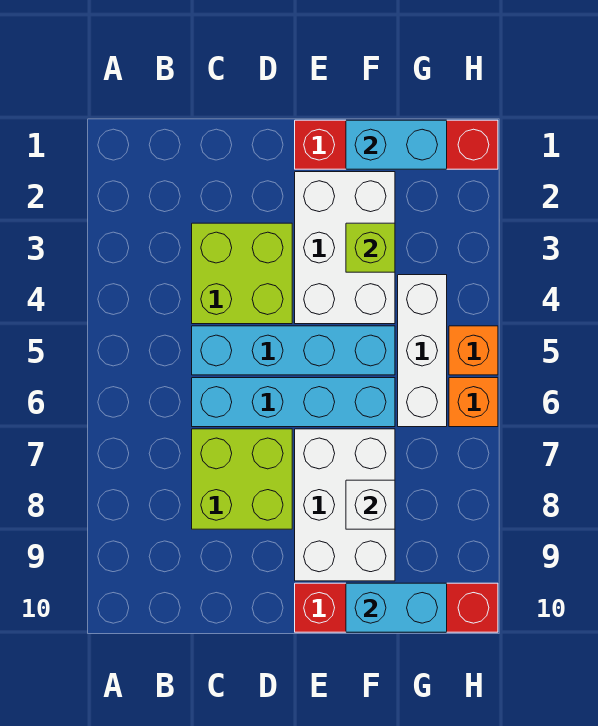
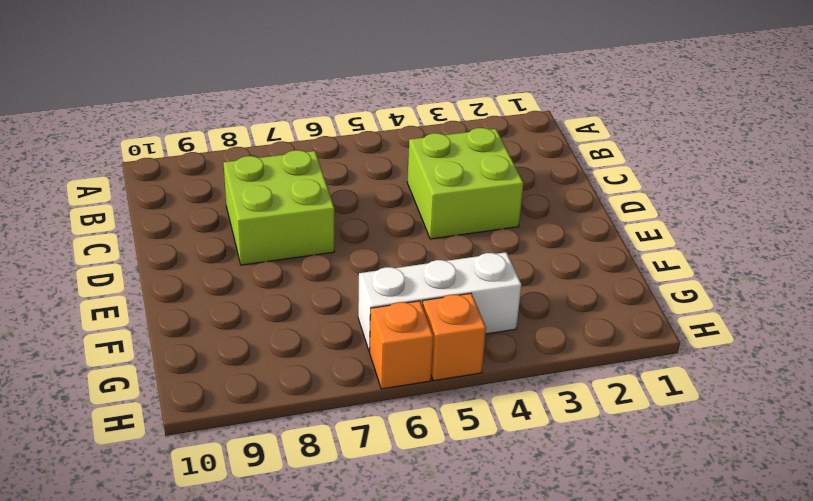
none -> cyan brick C5:F5 level 1
none -> cyan brick C6:F6 level 1
none -> red brick E1:H1 level 1

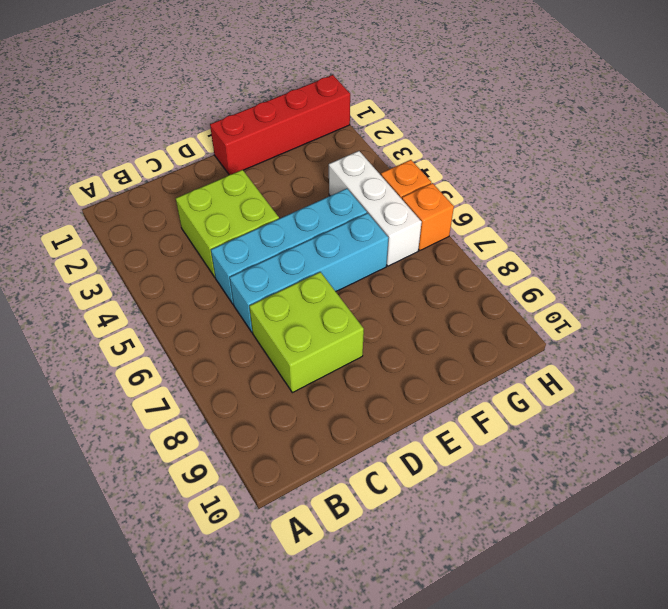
none -> white brick E2:F4 level 1
none -> white brick E7:F9 level 1
none -> red brick E10:H10 level 1

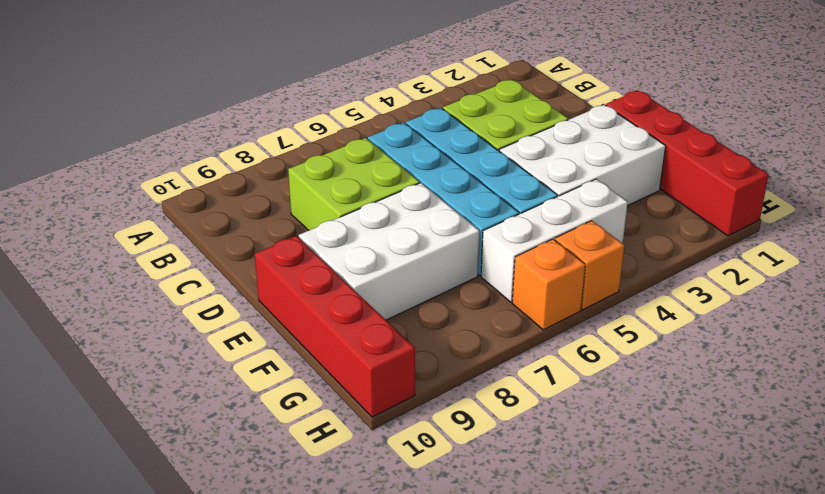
none -> cyan brick F1:G1 level 2
none -> lime brick F3 level 2
none -> white brick F8 level 2

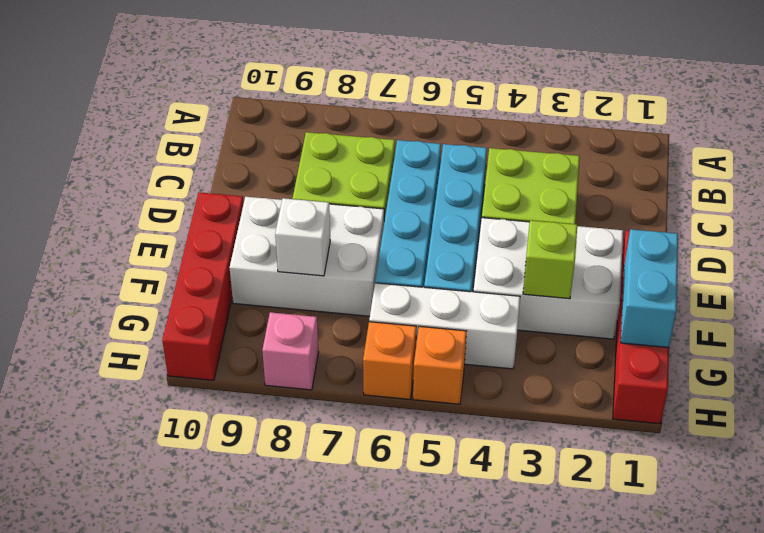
pink brick H8 level 1 -> none
none -> cyan brick F10:G10 level 2

